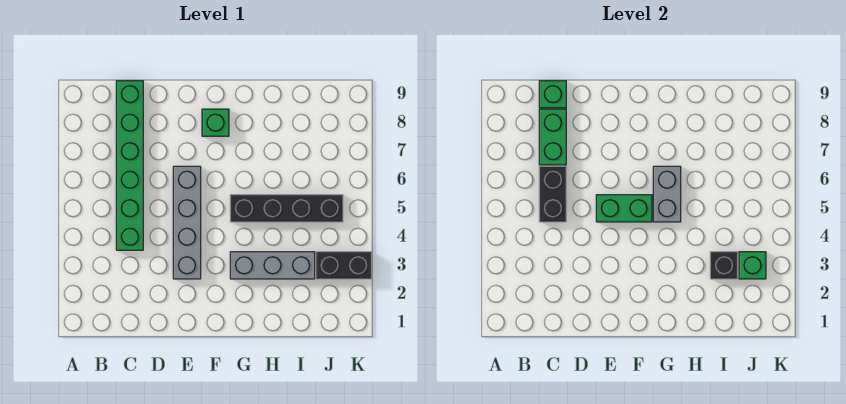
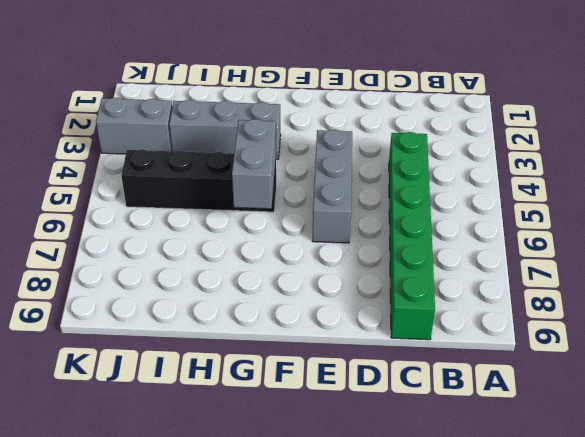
grey brick E4:E6 level 1 -> grey brick E3:E6 level 1
grey brick J3:K3 level 1 -> black brick J3:K3 level 1
none -> green brick F8 level 1
none -> black brick C5:C6 level 2
none -> green brick C7:C8 level 2

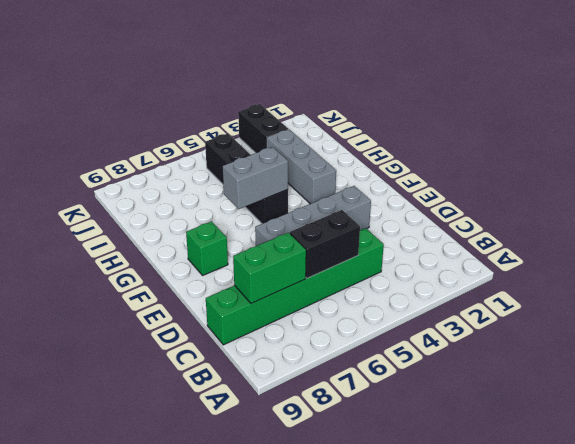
none -> green brick C9 level 2
none -> green brick E5:F5 level 2
none -> black brick I3 level 2

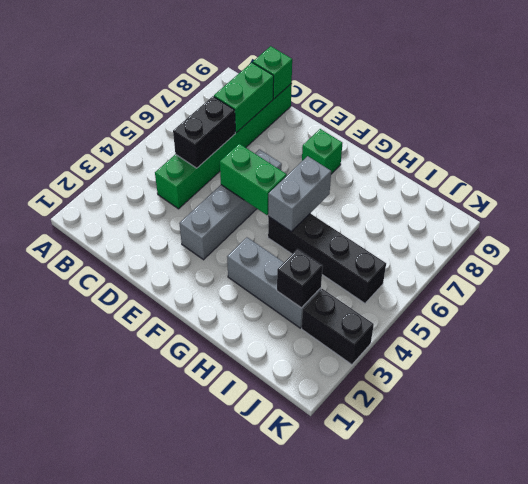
none -> green brick J3 level 2

